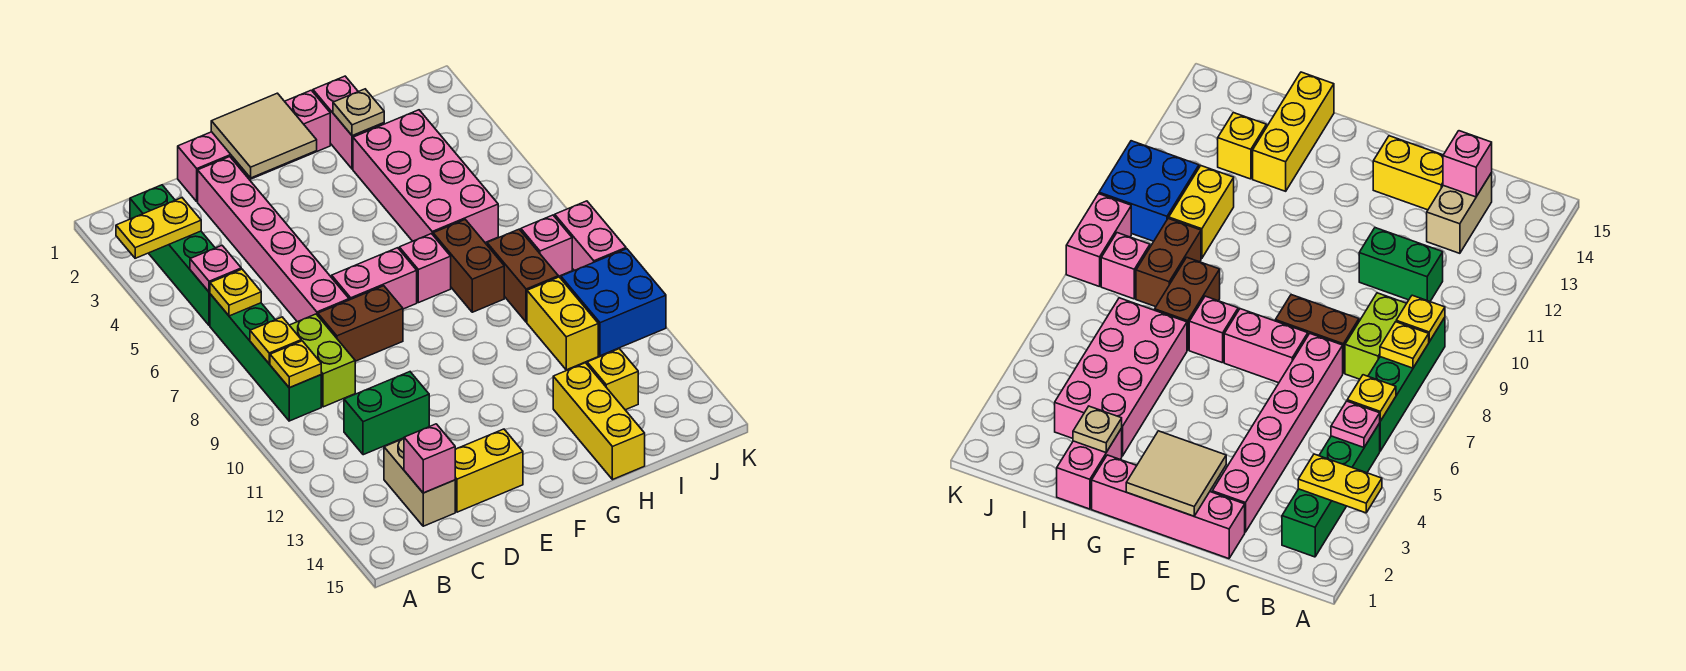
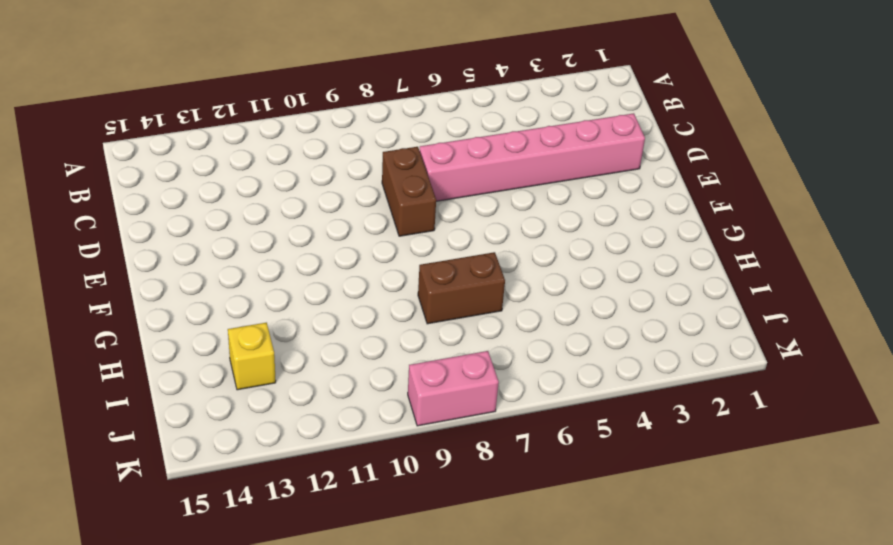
none -> green brick B2:B5 level 1
none -> green brick B6:B9 level 1
none -> lime brick C8:C9 level 1

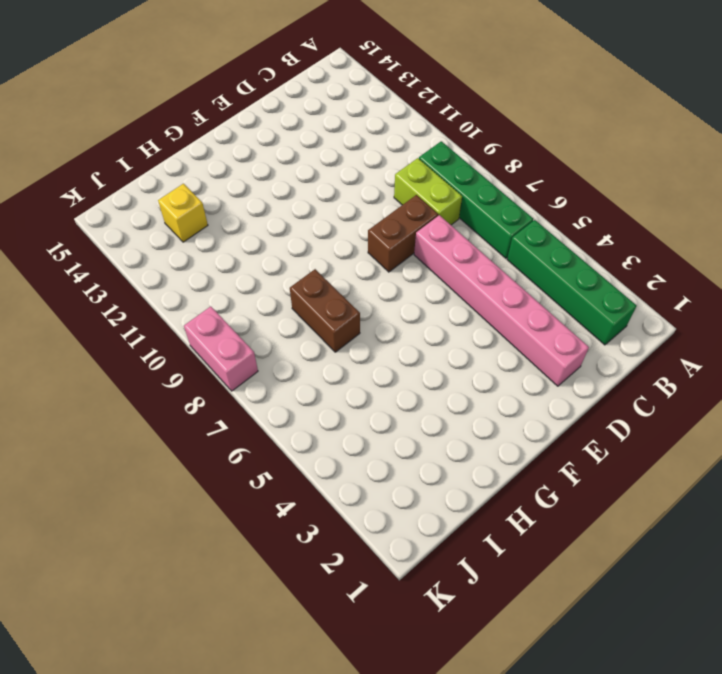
none -> green brick C11:D11 level 1
none -> tan brick C13:C14 level 1
none -> pink brick D1:G1 level 1

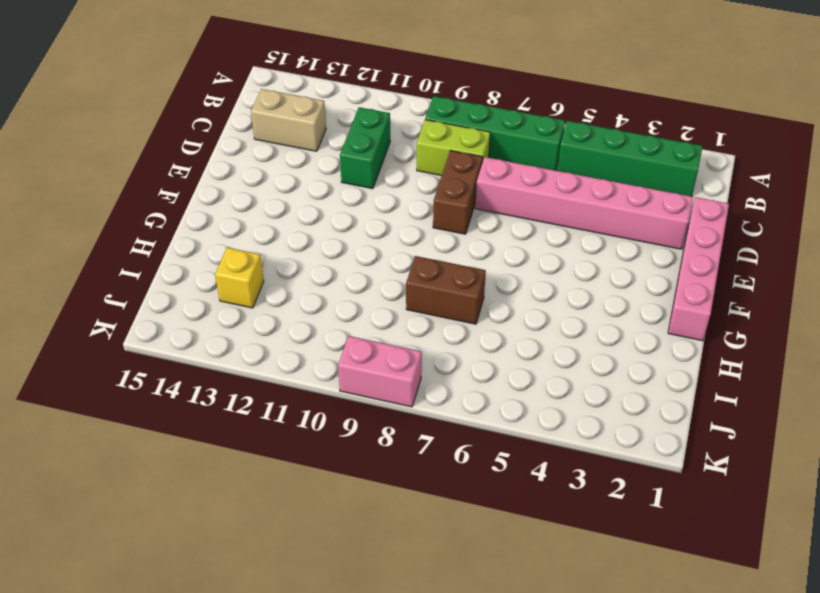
none -> yellow brick D14:E14 level 1
none -> pink brick E7:F7 level 1
none -> pink brick G7 level 1

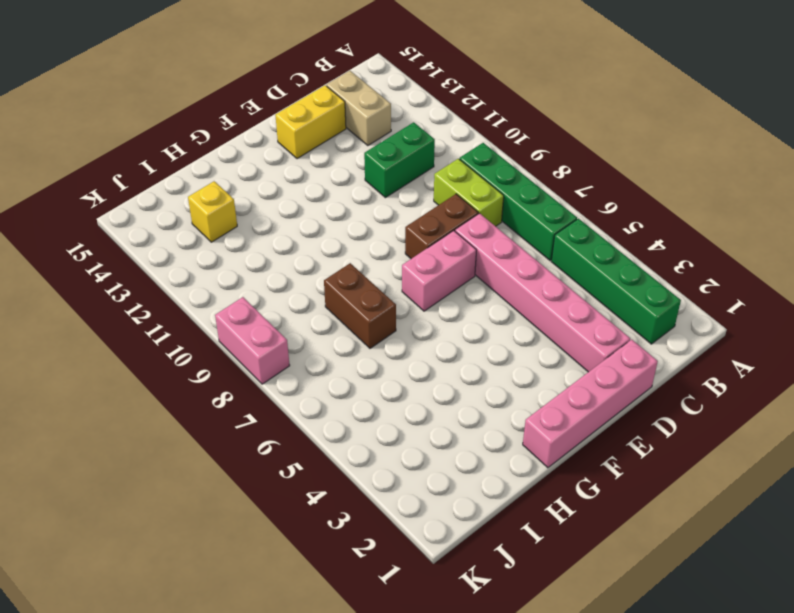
none -> pink brick G7 level 1
none -> pink brick H1:H2 level 1
none -> pink brick H3:I6 level 1

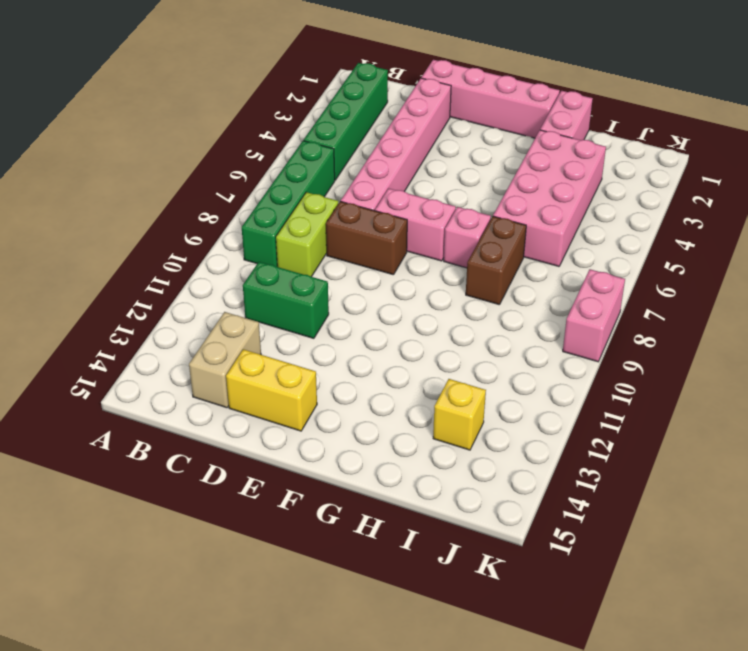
none -> yellow brick H13:H15 level 1
none -> brown brick I8:I9 level 1
none -> yellow brick I10:I11 level 1

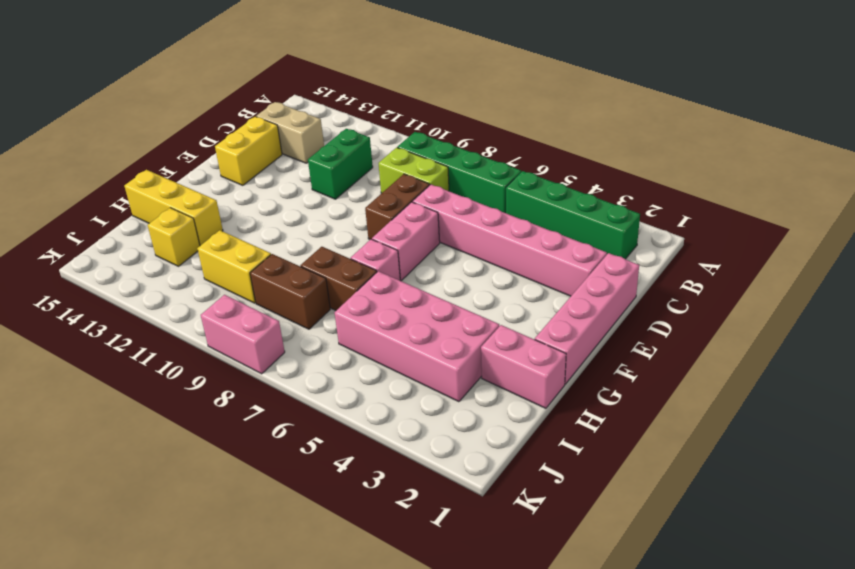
none -> pink brick J8 level 1
none -> blue brick J10:K11 level 1
none -> yellow plate A3:B3 level 2

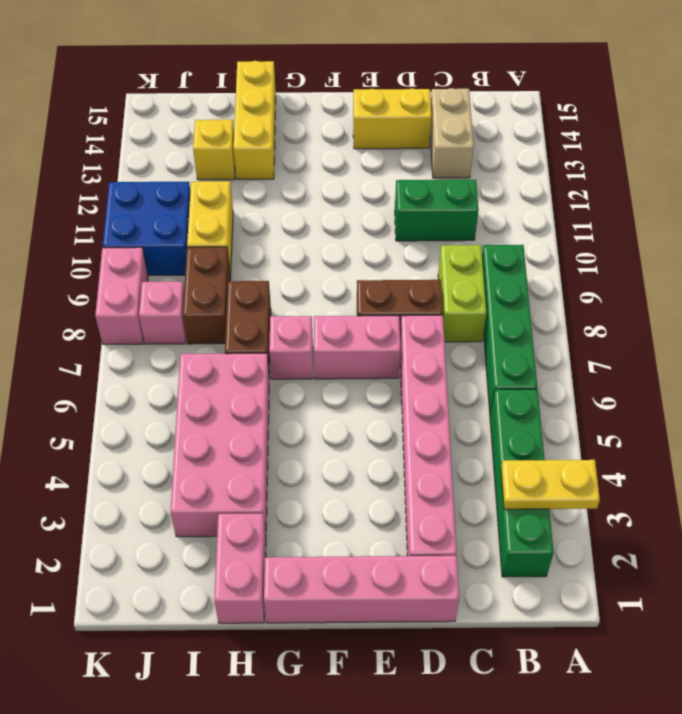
none -> pink plate B5 level 2
none -> yellow plate B6 level 2
none -> yellow plate B8 level 2

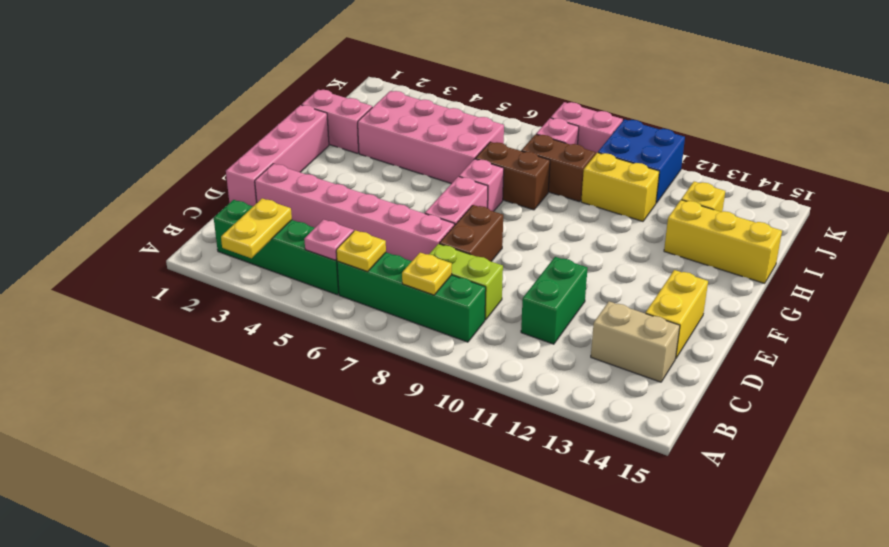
none -> yellow plate B9 level 2
none -> pink brick C14 level 2
none -> tan tile E1:F2 level 2

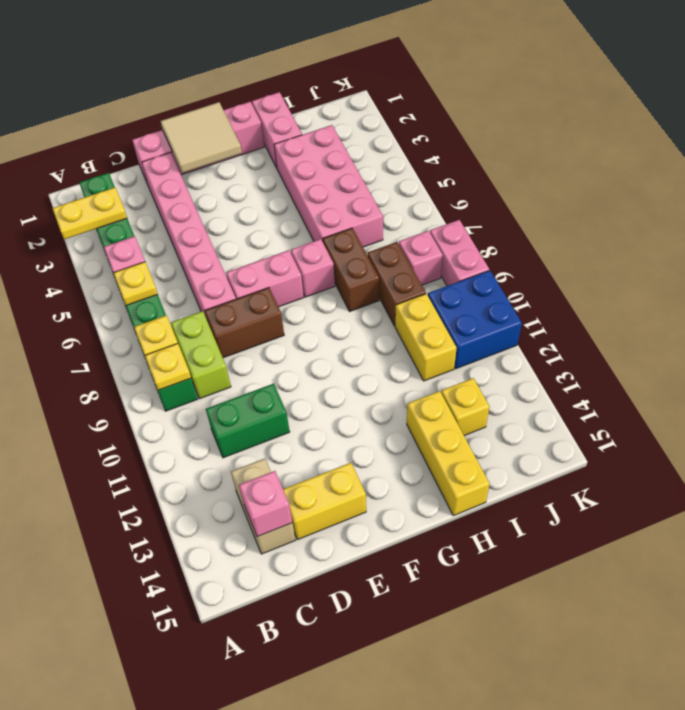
none -> tan plate H2 level 2

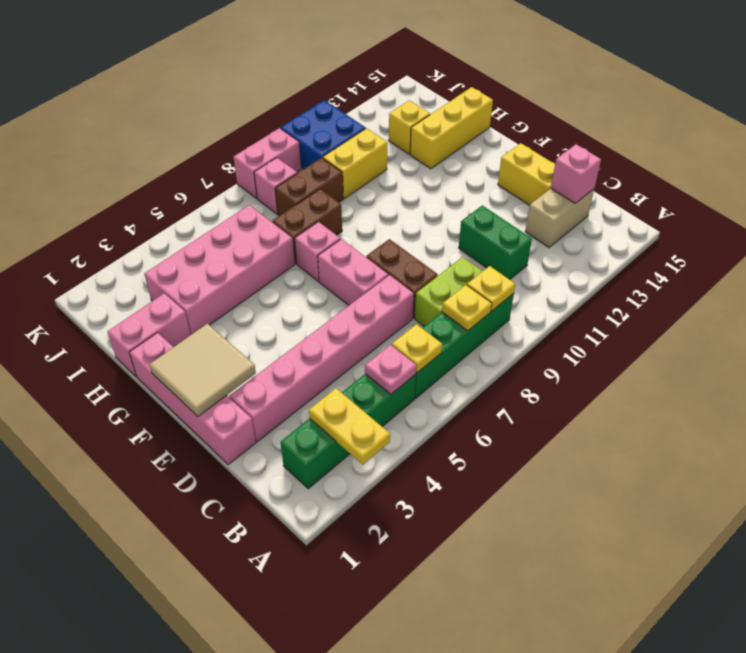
none -> tan plate H2 level 2

